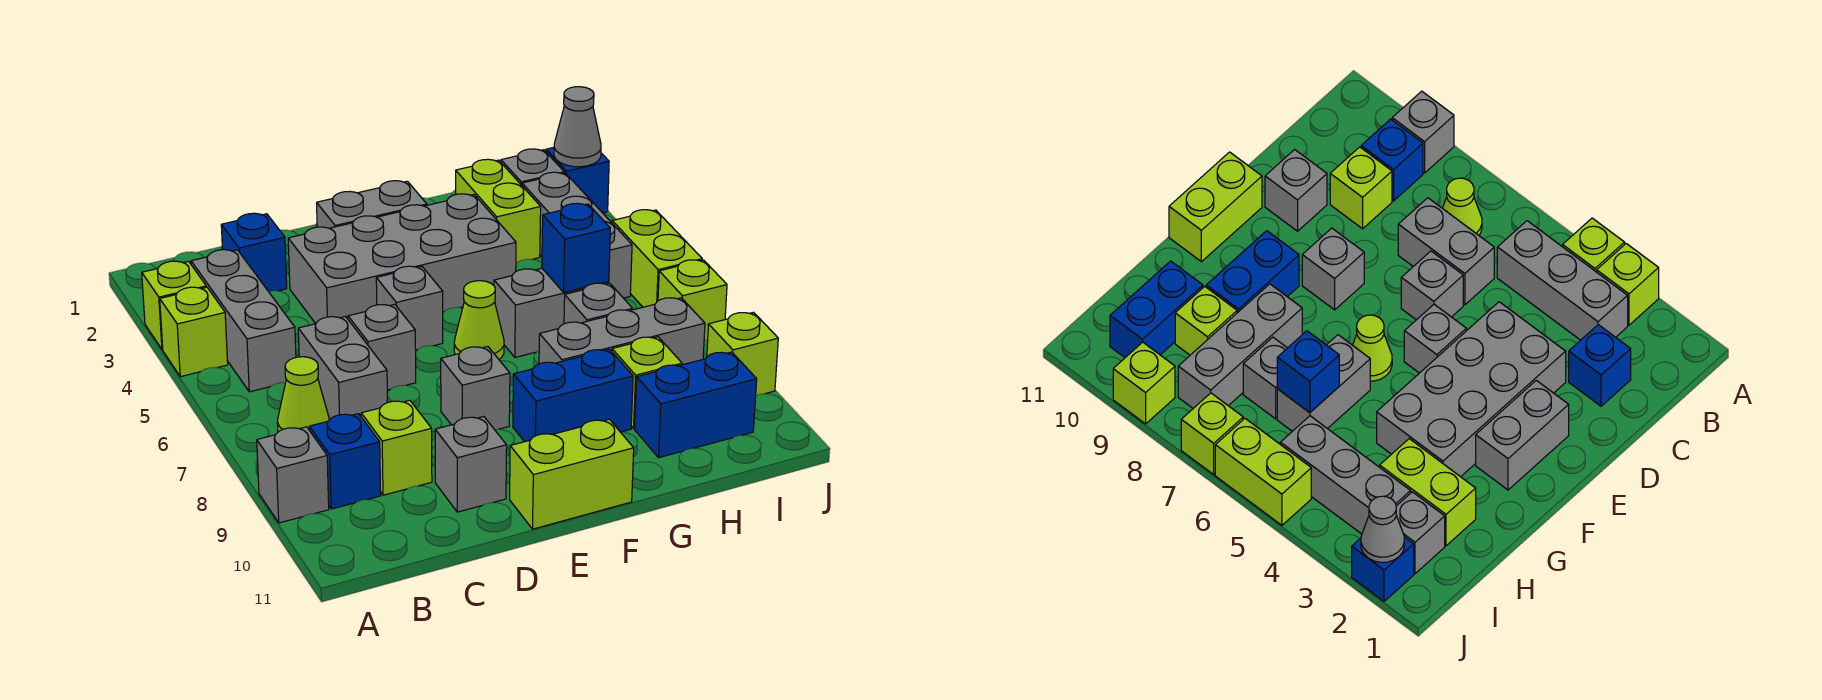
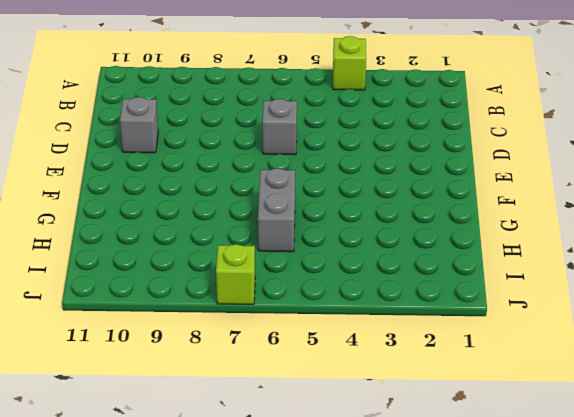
none -> lime brick A3 level 1
none -> grey brick A9 level 1
none -> grey brick B3:B5 level 1
none -> lime cone B7 level 1

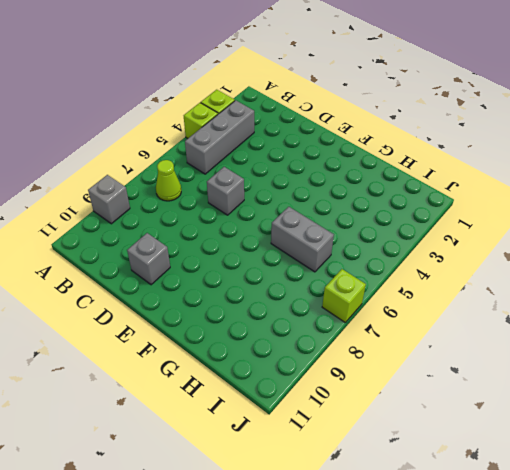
none -> blue brick B9 level 1
none -> blue brick C2 level 1
none -> grey brick C6:C7 level 1
none -> lime brick C9 level 1

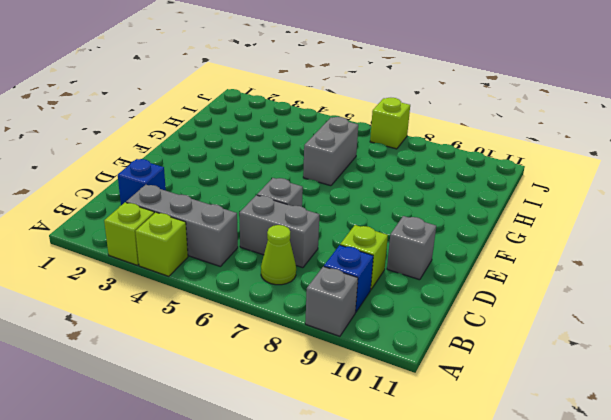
none -> grey brick D3:G4 level 1
none -> grey brick E2:F2 level 1
none -> grey brick E5 level 1
none -> grey brick E8 level 1

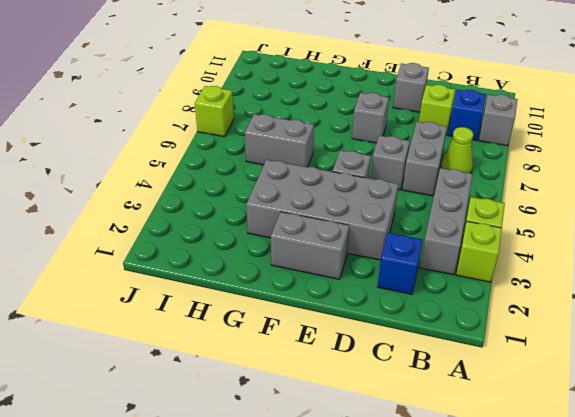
none -> lime brick E11:F11 level 1
none -> lime cone F6 level 1
none -> blue brick F9:G9 level 1
none -> grey brick G8:I8 level 1

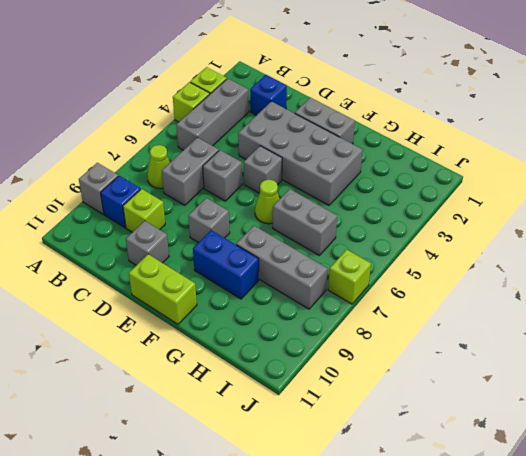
none -> lime brick H2:H3 level 1
none -> grey brick H7 level 1
none -> lime brick H9 level 1
none -> blue brick H10:I10 level 1

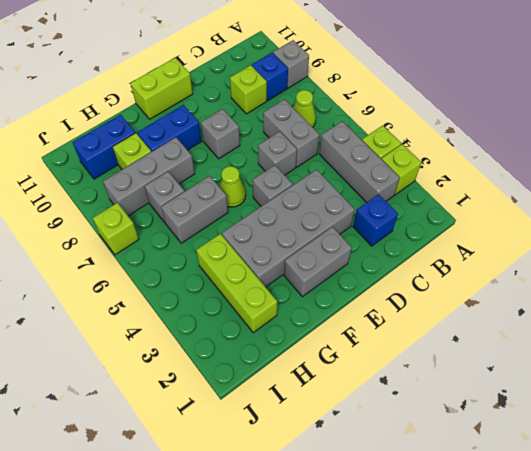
lime brick H2:H4 level 1 -> lime brick H2:H3 level 1
none -> grey brick D10 level 1
none -> grey brick I2 level 1
none -> grey brick I3:I5 level 1
none -> blue brick J2 level 1

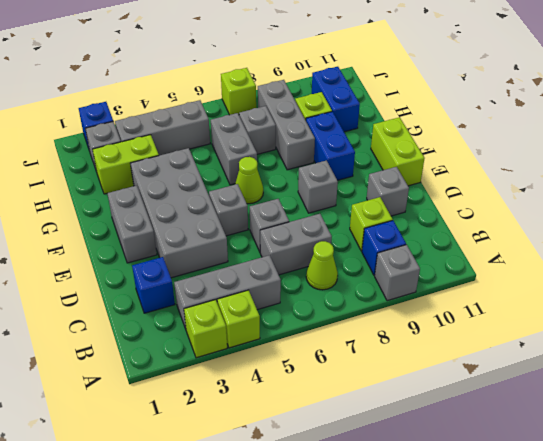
none -> lime brick J5:J6 level 1
none -> lime brick J9 level 1
none -> blue brick H6 level 2
none -> grey cone J2 level 2

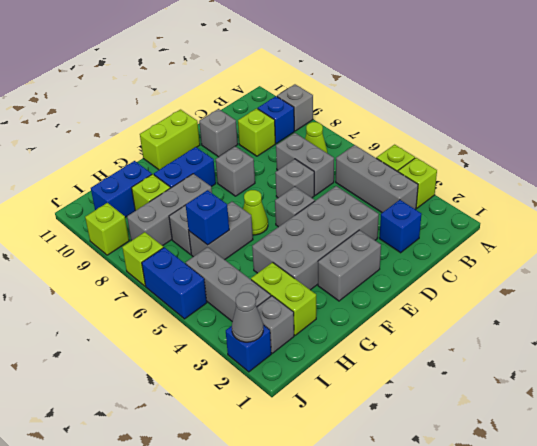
blue brick J5:J6 level 1 -> lime brick J5:J6 level 1

